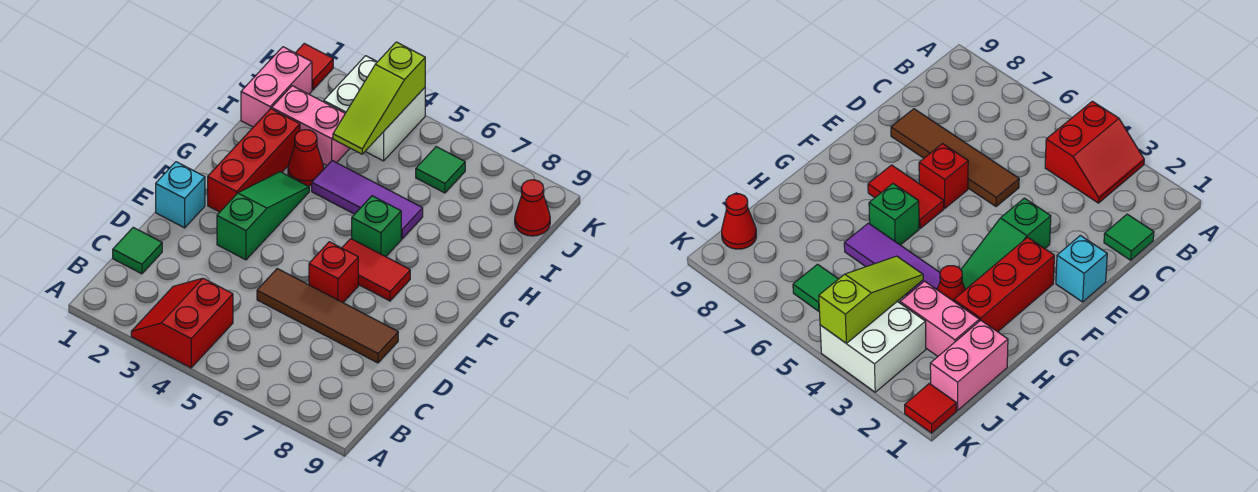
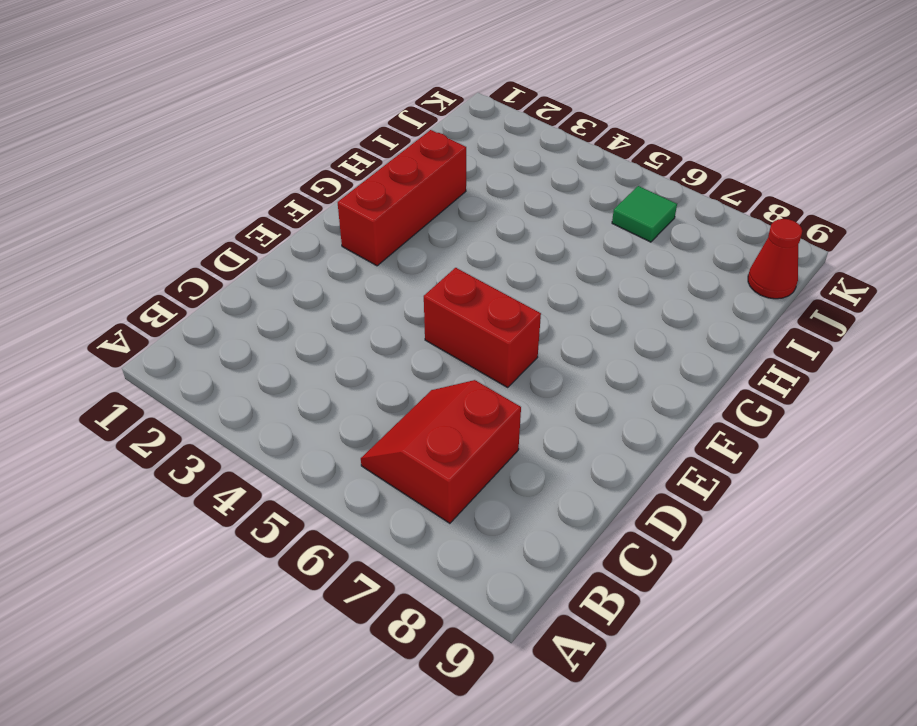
red slope B6:C7 level 1 top 7 -> red slope A3:B4 level 1 top 4
red brick E5:E6 level 1 -> red brick E6 level 1
none -> green tile C1 level 1
none -> brown tile D5:D8 level 1
none -> cyan brick E1 level 1

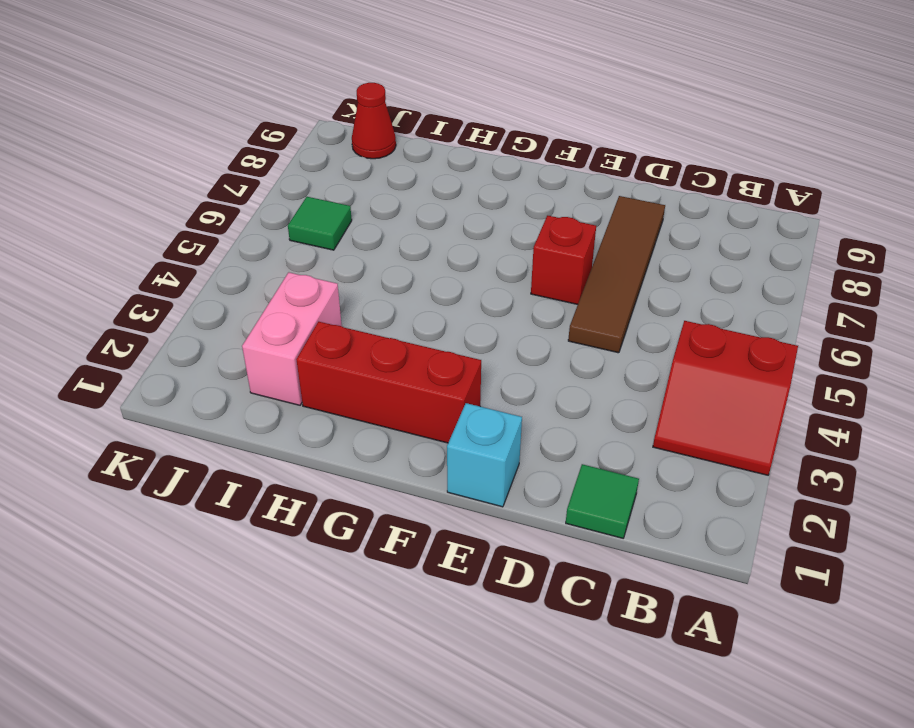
none -> green slope E3:G3 level 1 top E
none -> red tile F6:F7 level 1
none -> green brick G6 level 1

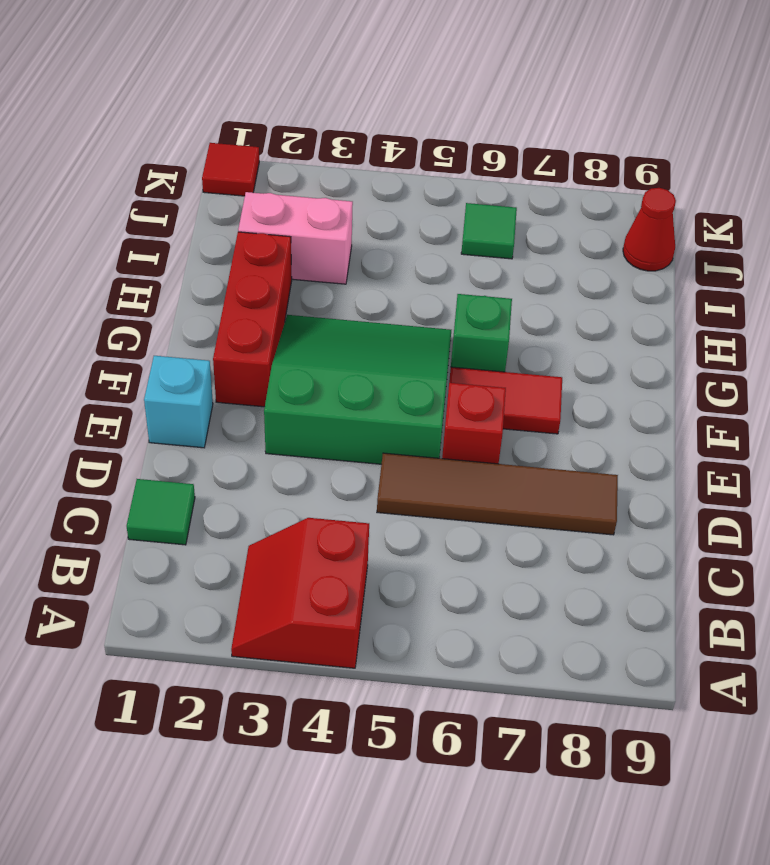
green slope E3:G5 level 1 top E -> green slope E3:G3 level 1 top E
none -> red cone H3 level 1
none -> purple tile H4:H6 level 1
none -> pink brick I1:J1 level 1

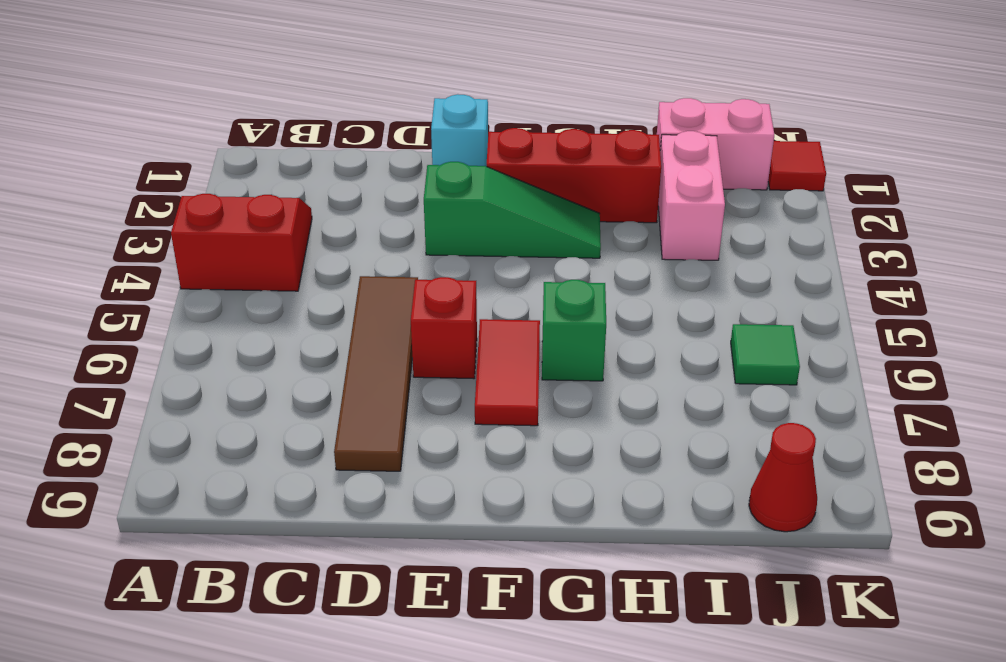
none -> green tile C1 level 1
none -> red cone H3 level 1
none -> purple tile H4:H6 level 1

